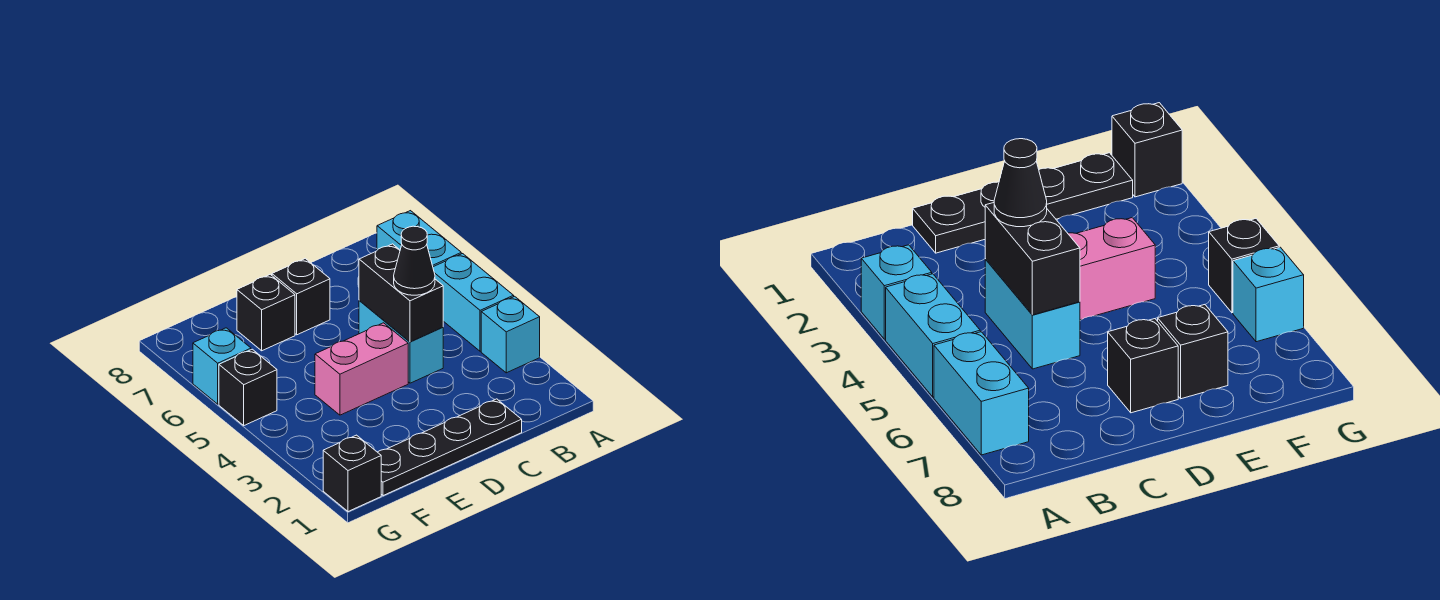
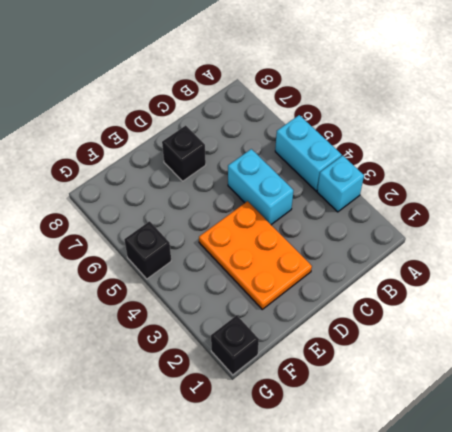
orange plate D2:E4 level 1 -> pink brick D4:E4 level 1
none -> cyan brick A6:A7 level 1
none -> black plate C1:F1 level 1
none -> black brick E7 level 1

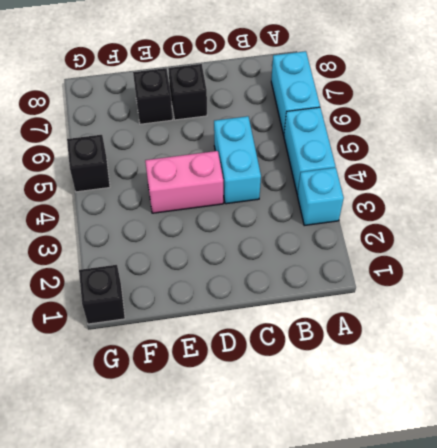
none -> black plate C1:F1 level 1
none -> cyan brick G6 level 1
none -> black brick C4:C5 level 2

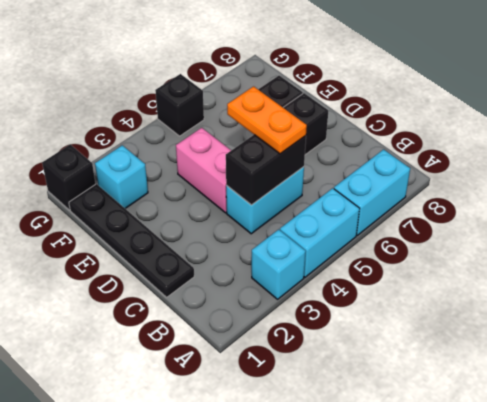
orange plate C5:D5 level 3 -> none
cyan brick F2 level 1 -> cyan brick G6 level 1
none -> black cone C4 level 3

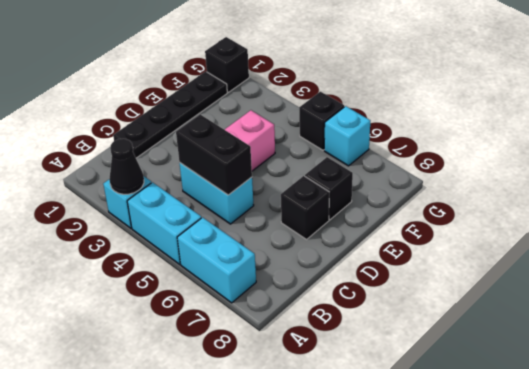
black cone A3 level 2 -> black cone C4 level 3

